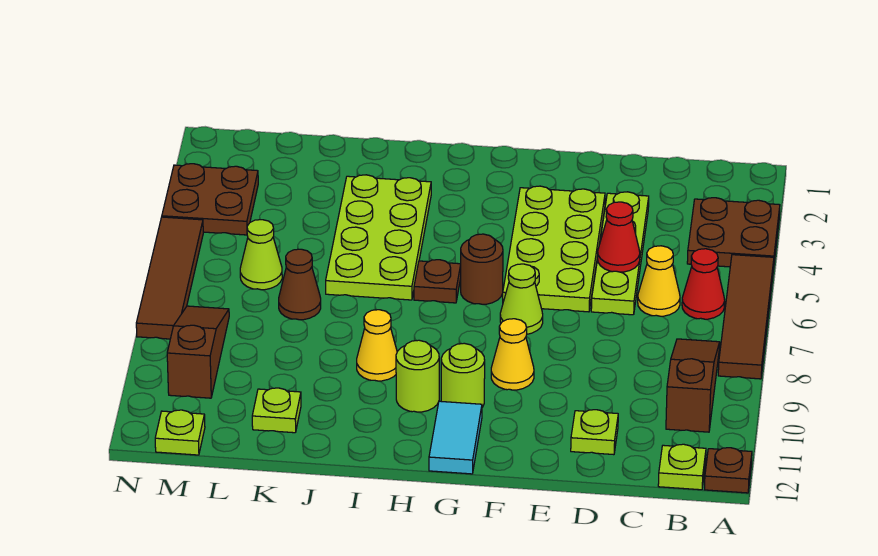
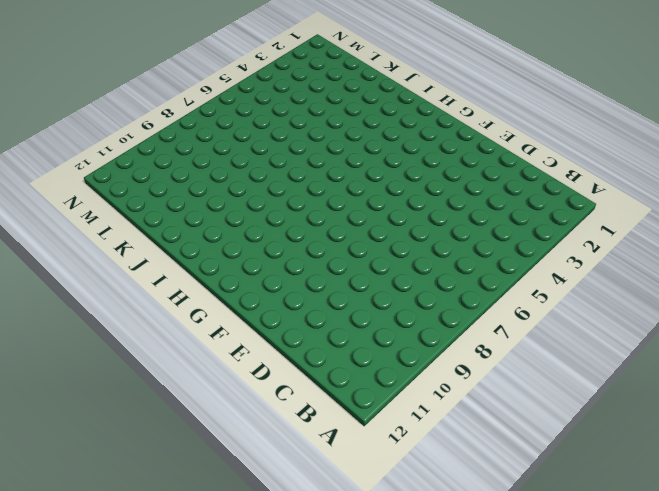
none -> brown plate A3:B4 level 1
none -> brown tile A5:A8 level 1
none -> brown plate A12 level 1

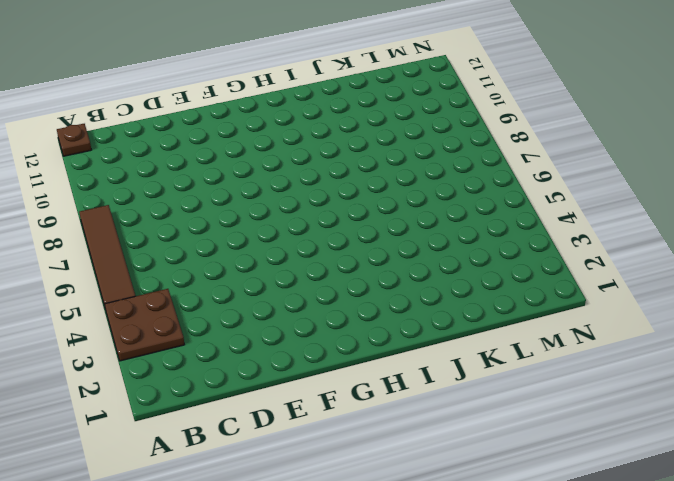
none -> red cone B6 level 1
none -> brown slope B8:B10 level 1 top 10
none -> lime plate B12 level 1

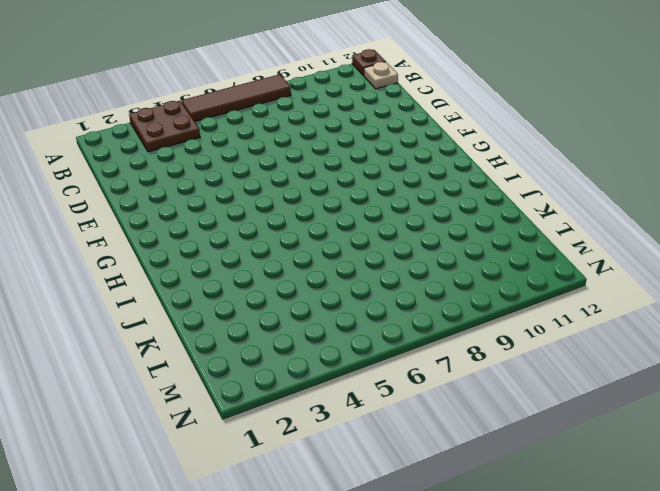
tan plate B12 level 1 -> lime plate B12 level 1
none -> red cone B6 level 1
none -> brown slope B8:B10 level 1 top 10
none -> yellow cone C6 level 1

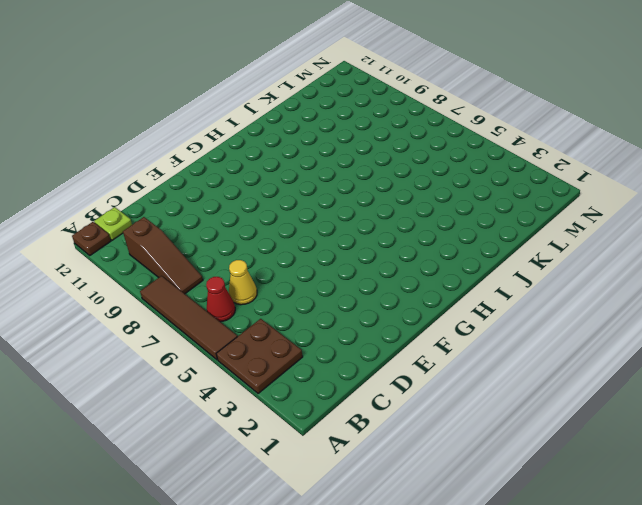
none -> lime plate D3:D6 level 1
none -> lime plate D11 level 1
none -> lime plate E3:F6 level 1

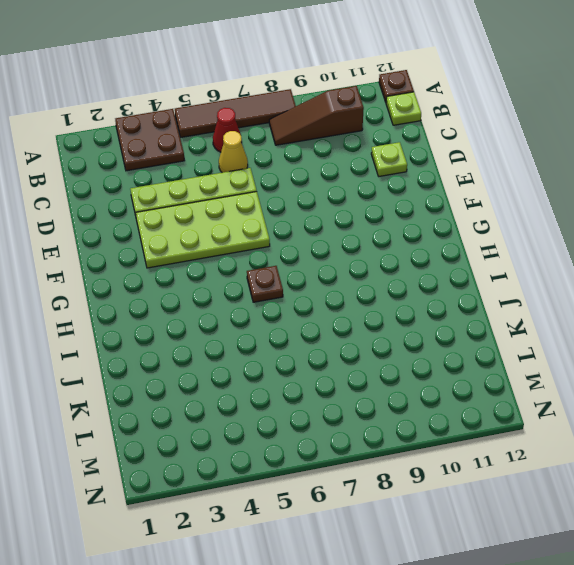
none -> lime cone F7 level 1
none -> yellow cone F9 level 1
none -> brown round brick G6 level 1

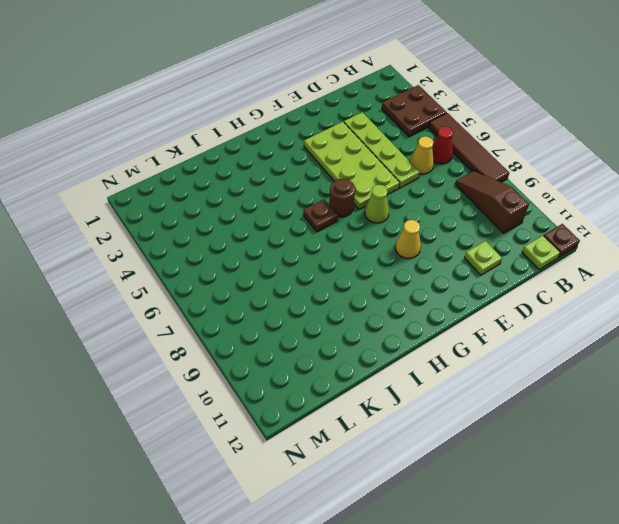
none -> lime round brick G10 level 1
none -> cyan tile G11:G12 level 1
none -> lime round brick H10 level 1

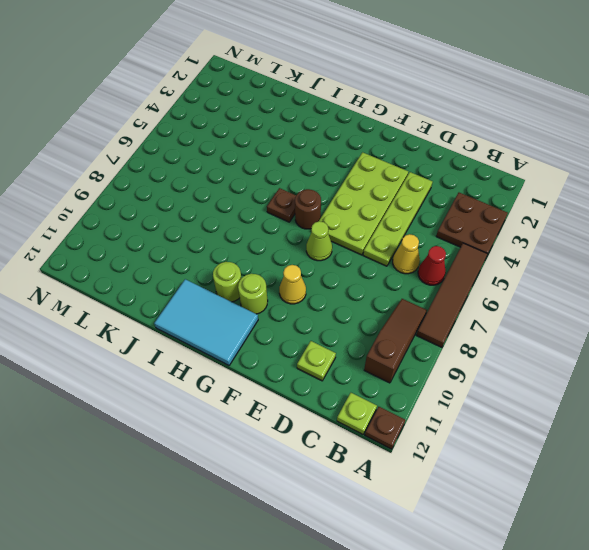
cyan tile G11:I12 level 1 -> cyan tile G11:G12 level 1
none -> lime plate I3:J6 level 1
none -> yellow cone I9 level 1
none -> brown cone K7 level 1

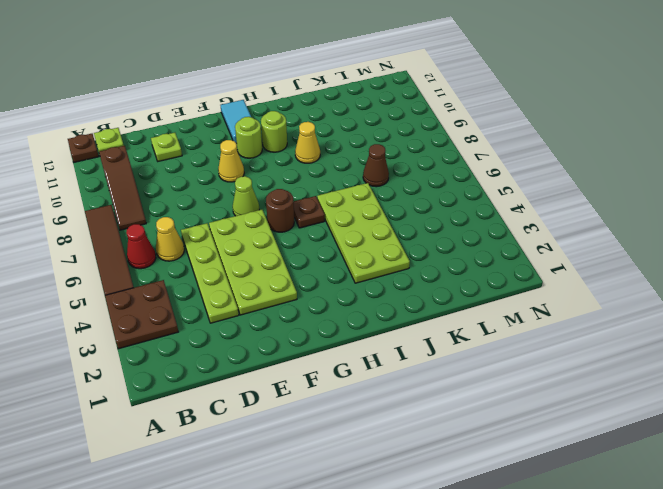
none -> lime plate K11 level 1
none -> lime cone L6 level 1
none -> brown plate M3:N4 level 1

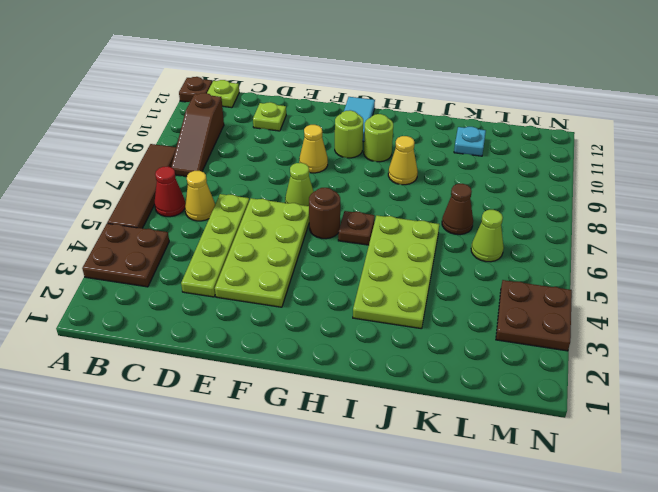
cyan plate K11 level 1 -> lime plate K11 level 1
none -> brown slope M8:M10 level 1 top 10
none -> lime plate M12 level 1
none -> brown tile N5:N8 level 1

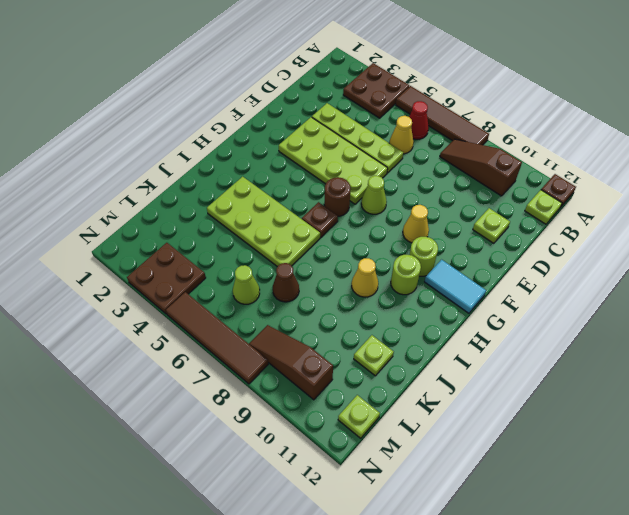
none -> red cone D5 level 2

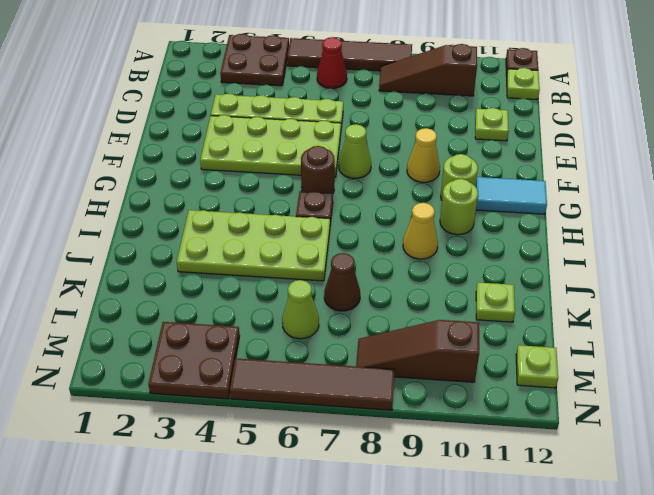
none -> yellow cone C6 level 1
none -> red cone D5 level 2

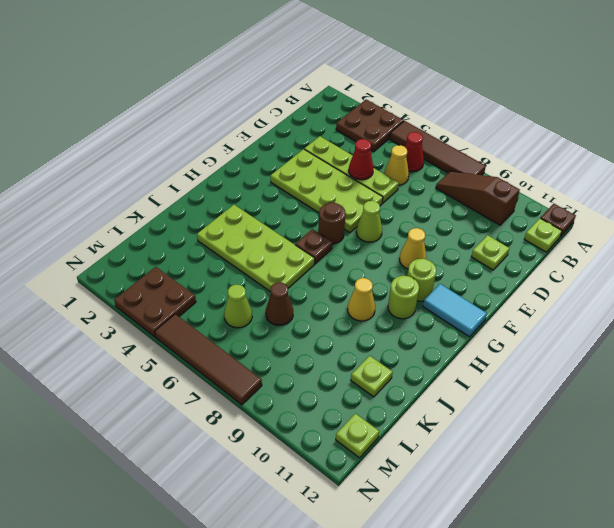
none -> brown slope M8:M10 level 1 top 10

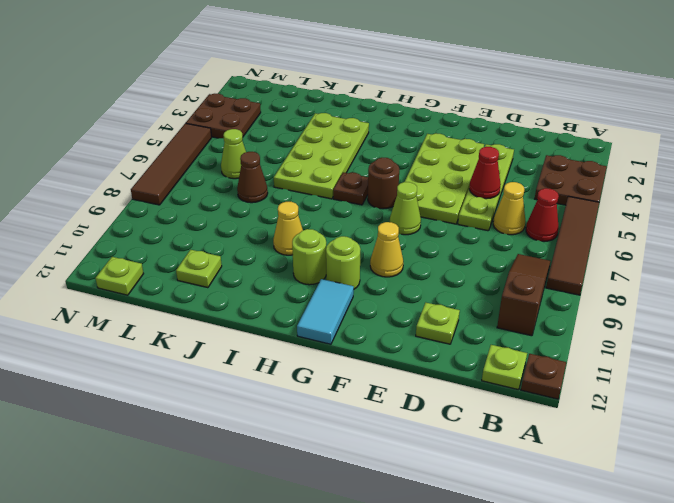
none -> brown slope M8:M10 level 1 top 10

